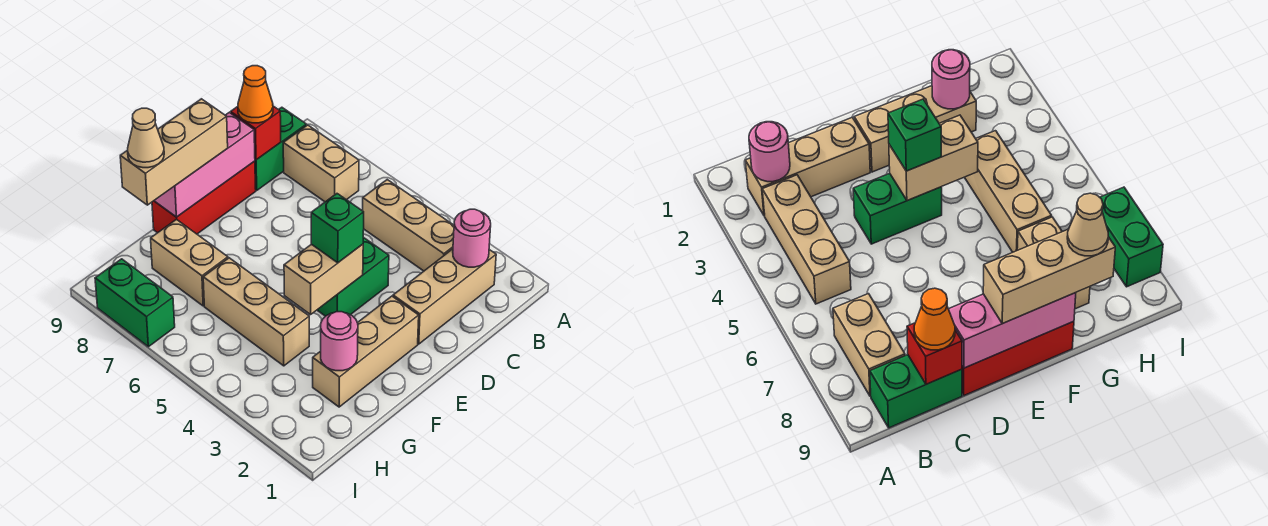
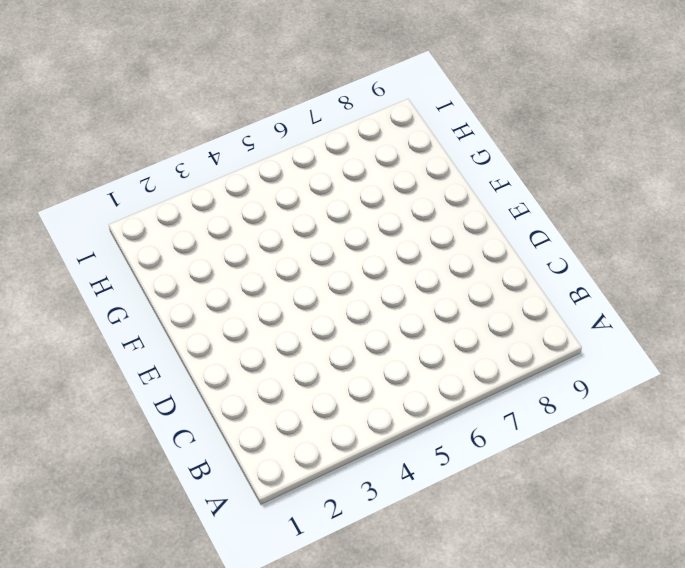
none -> tan brick B2:D2 level 1
none -> tan brick B3:B5 level 1
none -> tan brick B7:B8 level 1

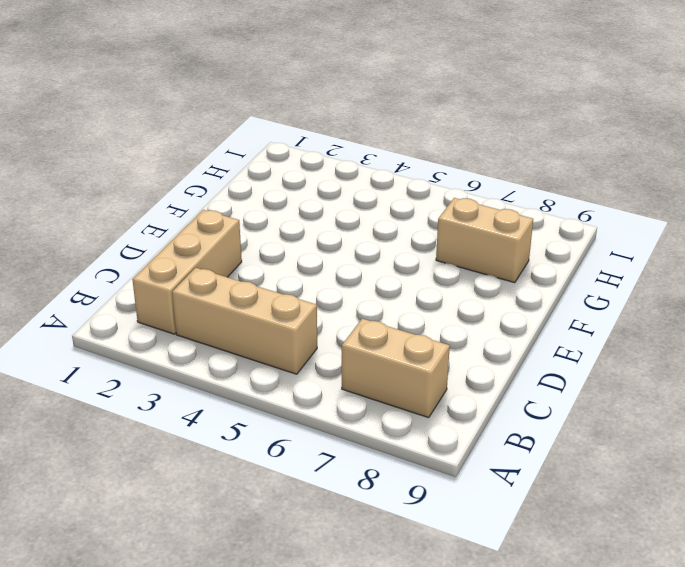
none -> green brick B9:C9 level 1
none -> green brick D4:E4 level 1
none -> red brick D9:F9 level 1

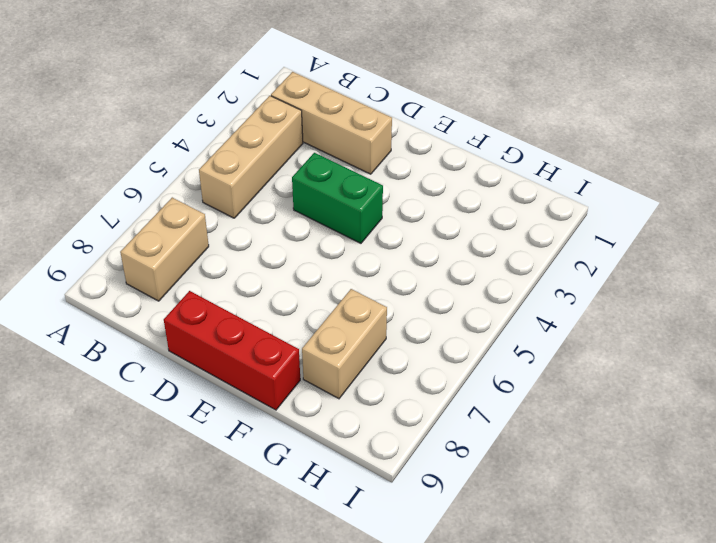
none -> green brick B9:C9 level 1
none -> tan brick E2:G2 level 1
none -> tan brick G4:G6 level 1

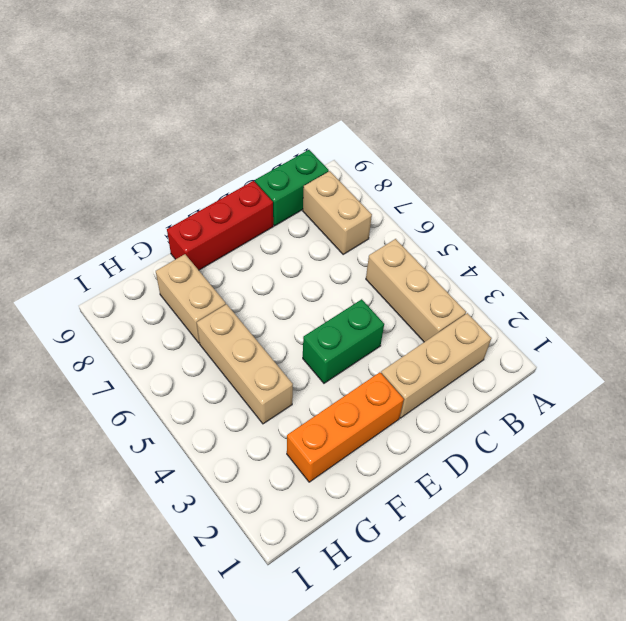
orange brick E2:G2 level 1 -> tan brick E2:G2 level 1
none -> green brick I7:I8 level 1
none -> pink round brick B2 level 2
none -> red brick C9 level 2

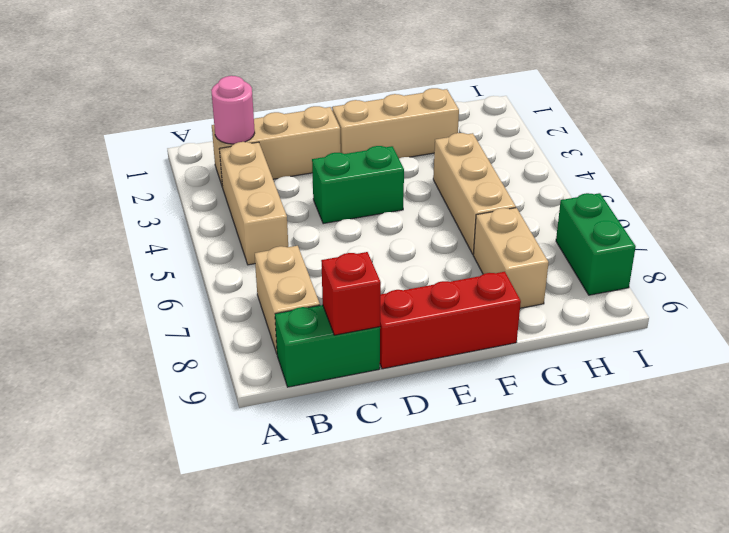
none -> pink brick D9:F9 level 2
none -> tan brick E4:F4 level 2
none -> pink round brick G2 level 2

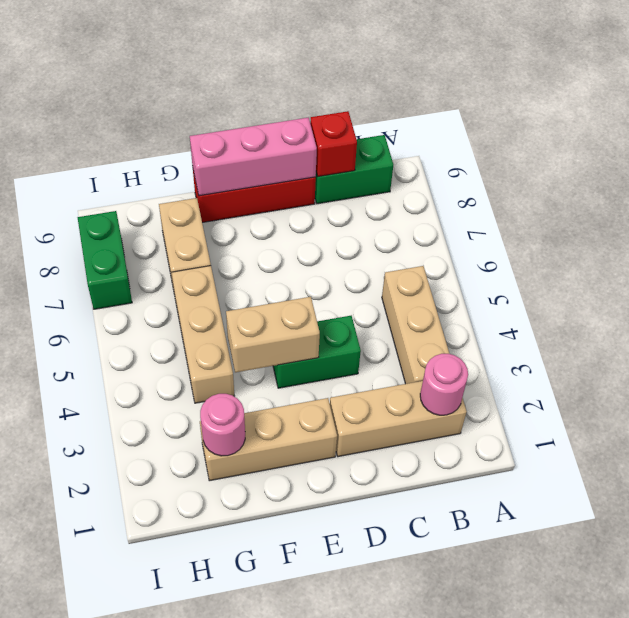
none -> tan brick B7:B8 level 1
none -> orange cone C9 level 3
none -> green brick E4 level 3

